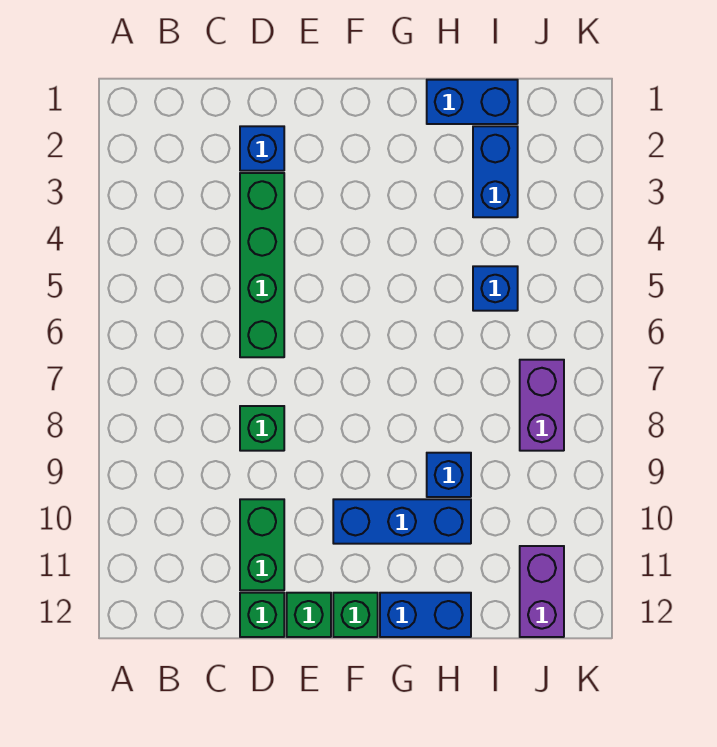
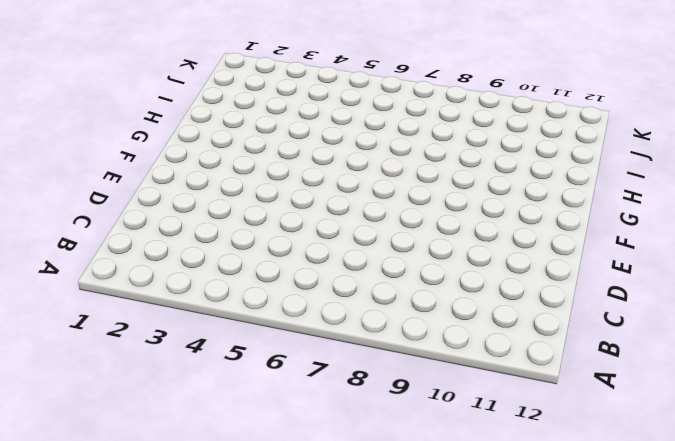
none -> blue brick D2 level 1
none -> green brick D3:D6 level 1
none -> green brick D8 level 1

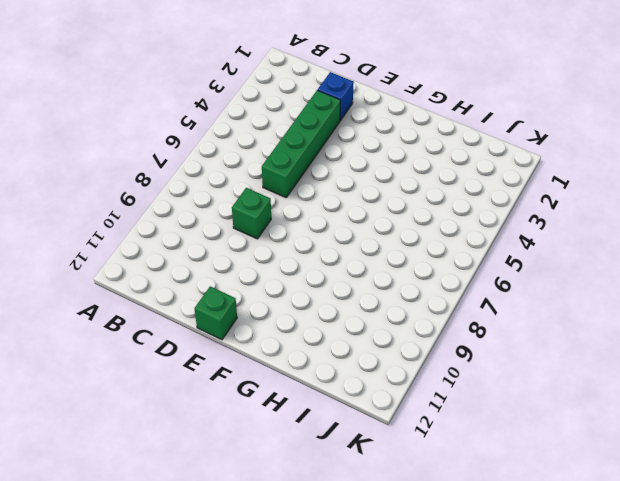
none -> green brick D10:D11 level 1
none -> green brick D12 level 1
none -> blue brick F10:H10 level 1

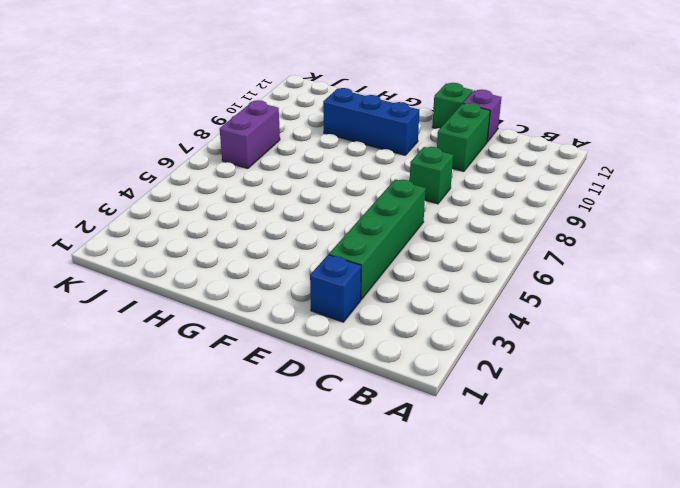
purple brick D12 level 1 -> green brick D12 level 1
none -> green brick F12 level 1
none -> blue brick G12:H12 level 1
none -> blue brick H1:I1 level 1

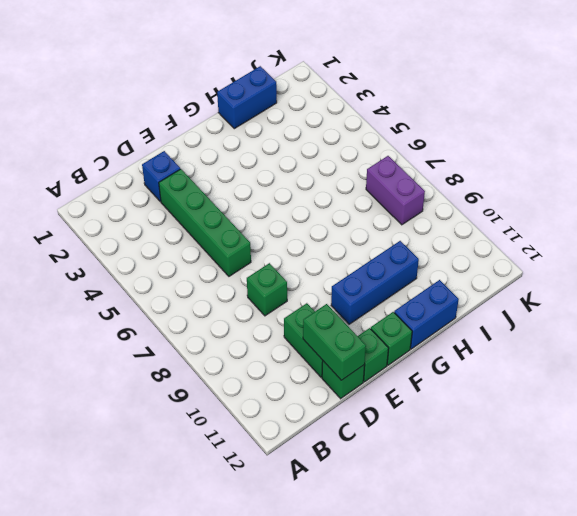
green brick D11:D12 level 2 -> none
none -> blue brick H9 level 1
none -> blue brick I2:I3 level 1
none -> blue brick I5 level 1

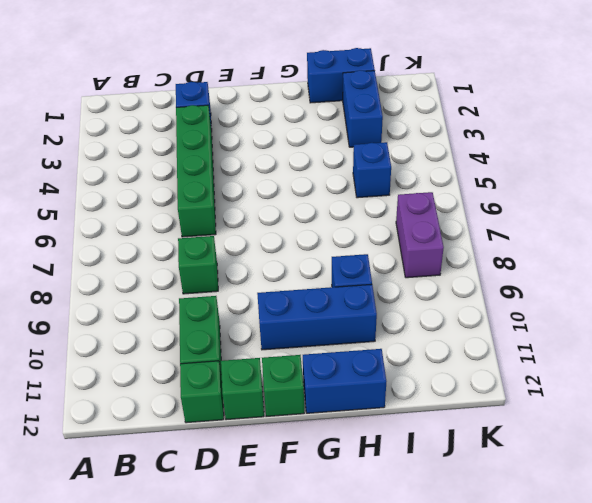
none -> purple brick J11:J12 level 1

